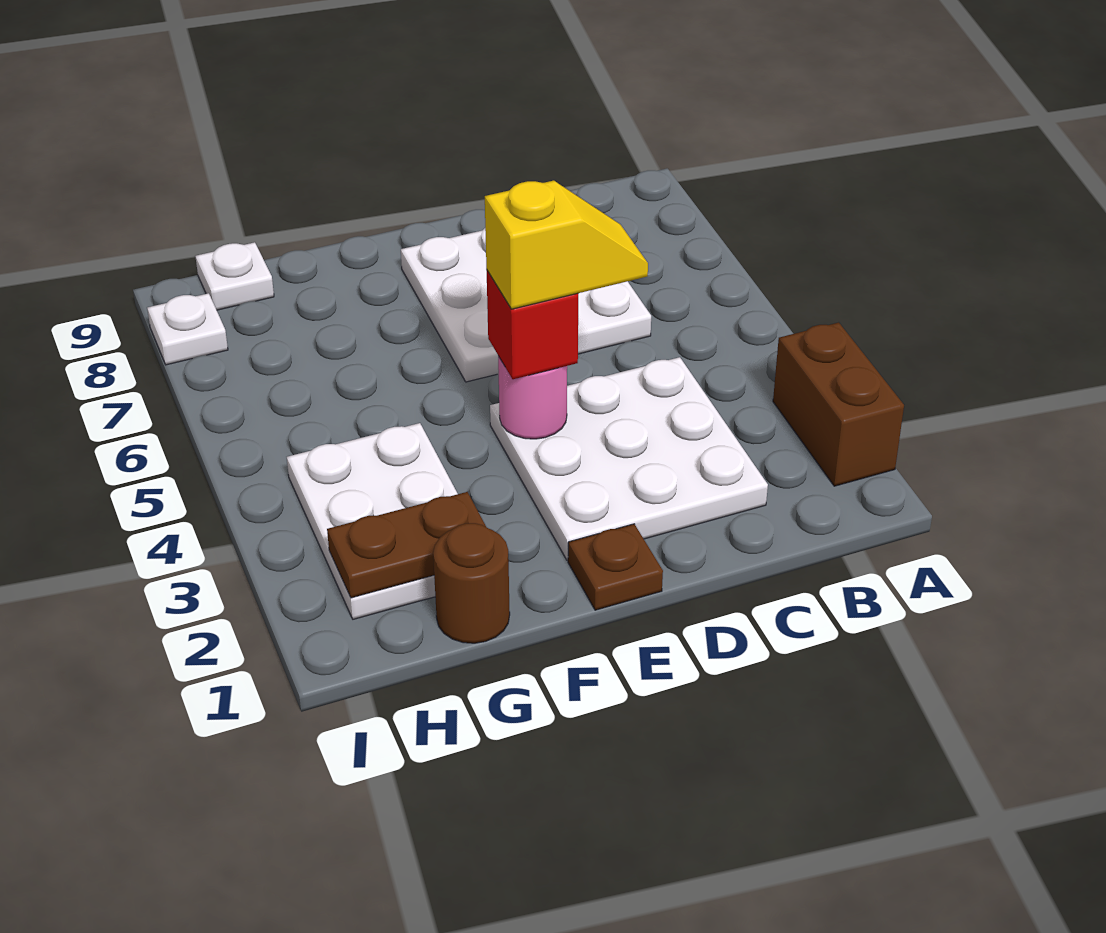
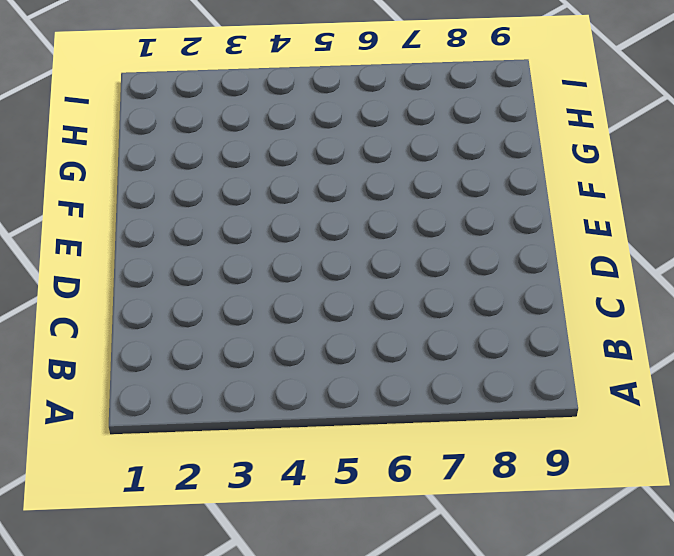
none -> brown brick A2:A3 level 1
none -> white plate C2:E4 level 1
none -> white plate C6:E8 level 1

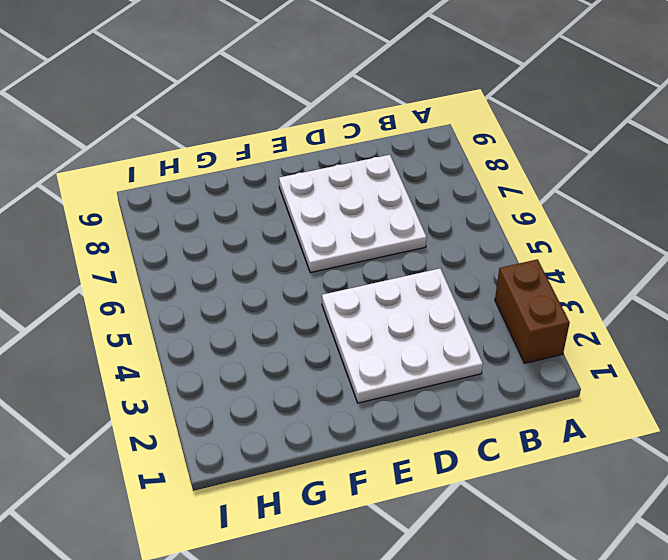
none -> brown plate E1 level 1
none -> brown round brick G1 level 1
none -> white plate G2:H4 level 1

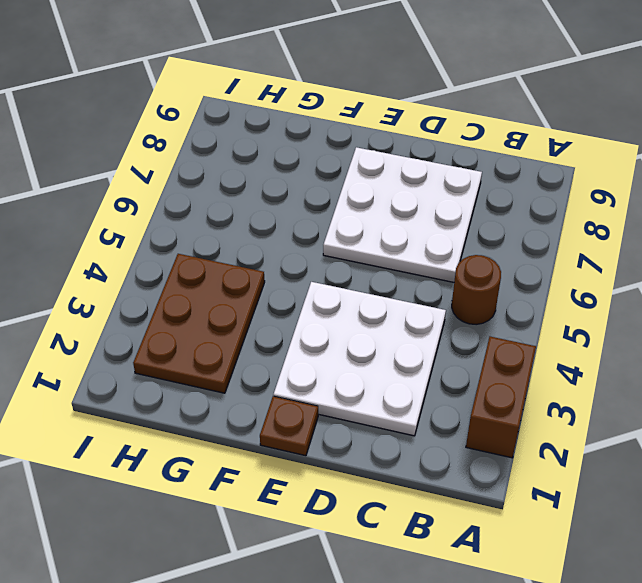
brown round brick B5 level 1 -> brown round brick G1 level 1
brown plate G2:H4 level 1 -> white plate G2:H4 level 1
none -> white plate H9 level 1
none -> white plate I8 level 1
none -> pink round brick E4 level 2

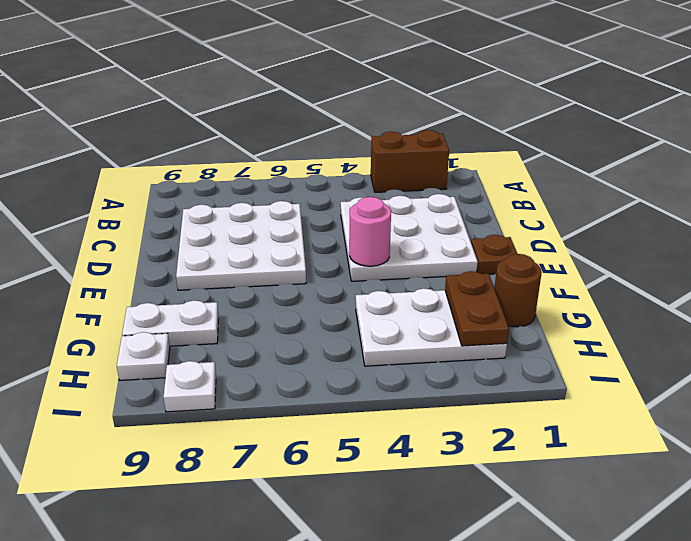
white plate G8:G9 level 1 -> none
none -> red brick E4 level 3
none -> yellow slope D4:E4 level 4 top E

